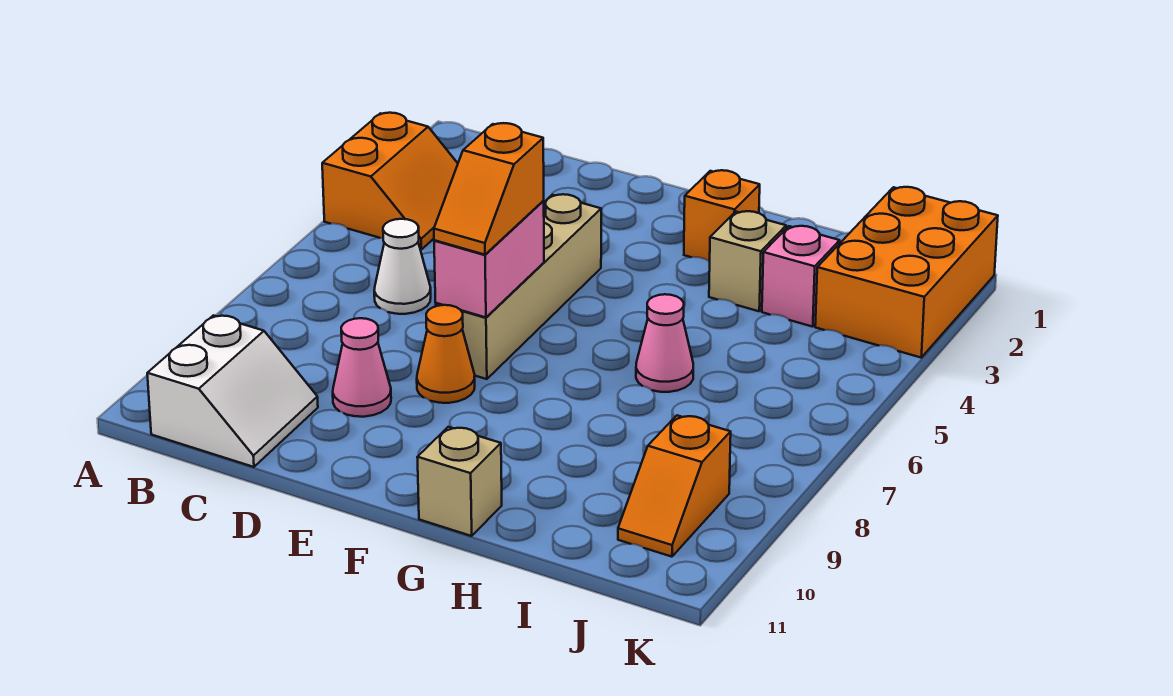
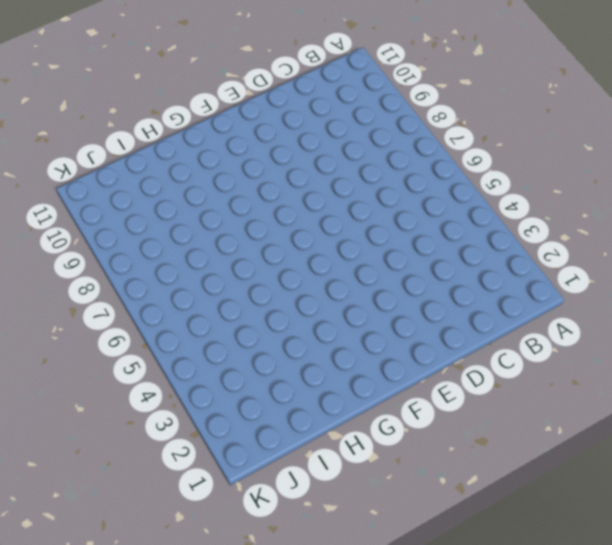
none -> orange slope A3:B4 level 1 top A
none -> white slope B10:C11 level 1 top B
none -> white cone C6 level 1

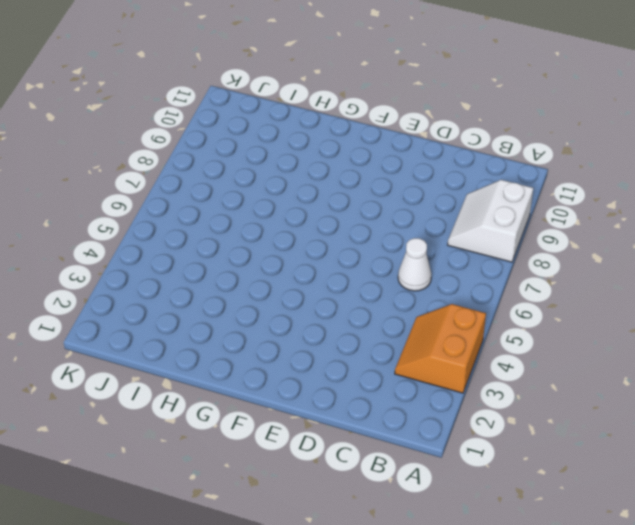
white slope A8:B9 level 1 top A -> white slope B10:C11 level 1 top B
none -> pink cone D9 level 1
none -> tan brick E4:E7 level 1
none -> orange cone E8 level 1

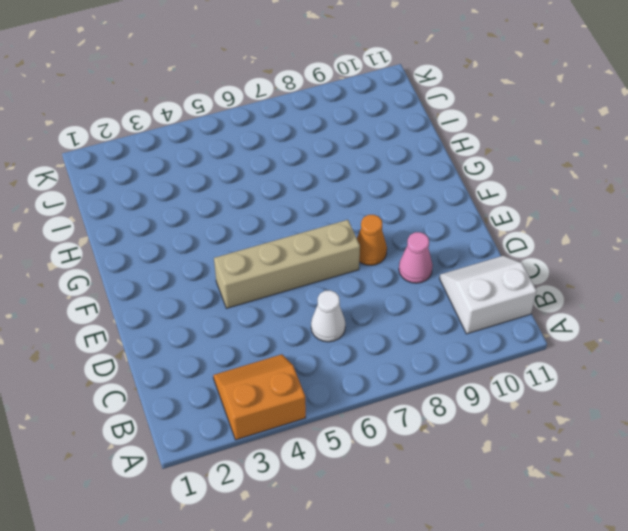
none -> orange brick G2 level 1
none -> tan brick G11 level 1
none -> tan brick H3 level 1

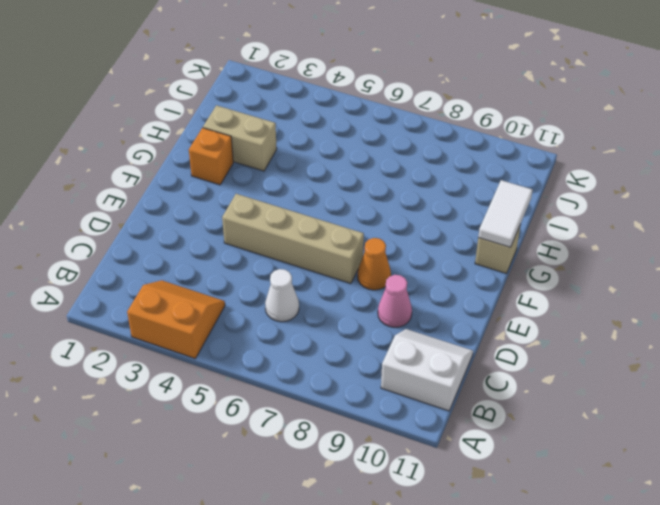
white tile G11:H11 level 2 -> none
tan brick H2:H3 level 1 -> tan brick H3 level 1
none -> pink cone H6 level 1
none -> pink brick I3 level 1
none -> orange brick J1:K3 level 1

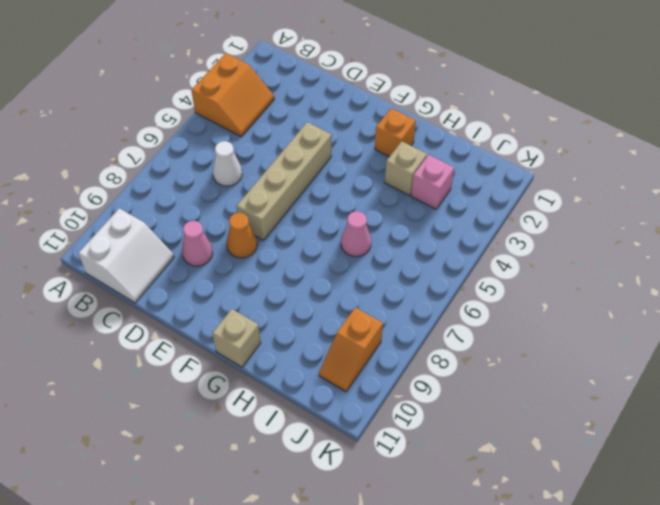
none -> orange brick J1:K3 level 1
none -> pink brick E6:E7 level 2
none -> orange slope E6:E7 level 3 top 6

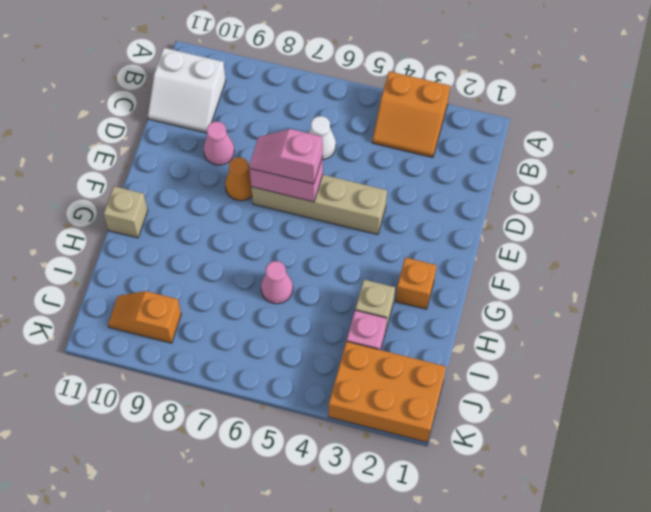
pink slope E6:E7 level 3 top 6 -> orange slope E6:E7 level 3 top 6

